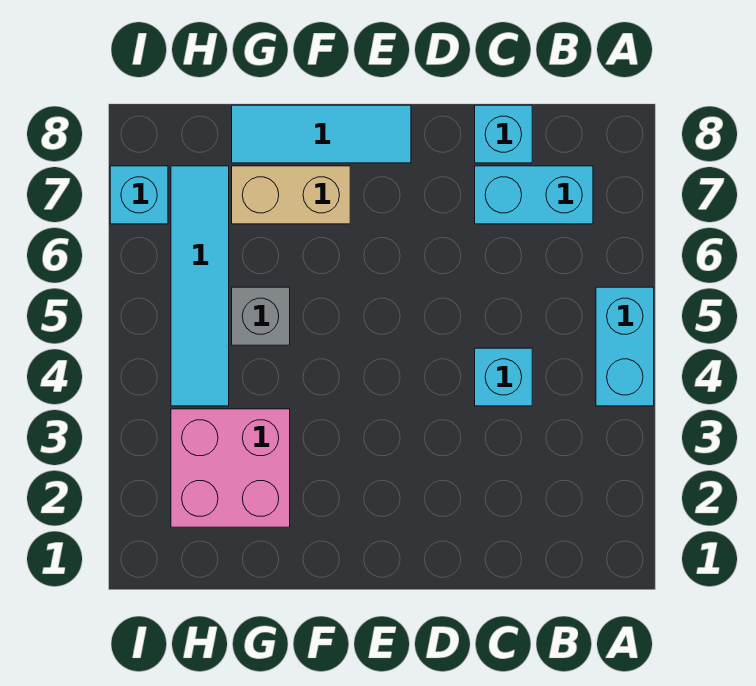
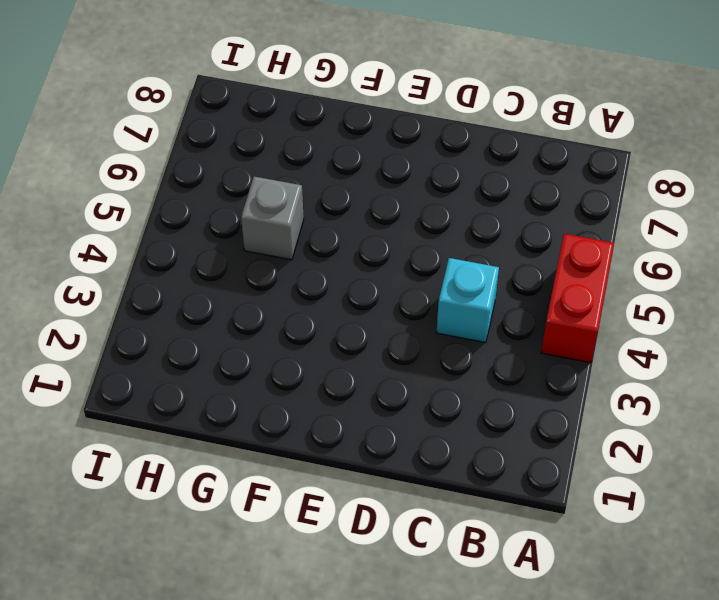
red brick A4:A5 level 1 -> cyan brick A4:A5 level 1
none -> cyan brick B7:C7 level 1
none -> cyan brick C8 level 1

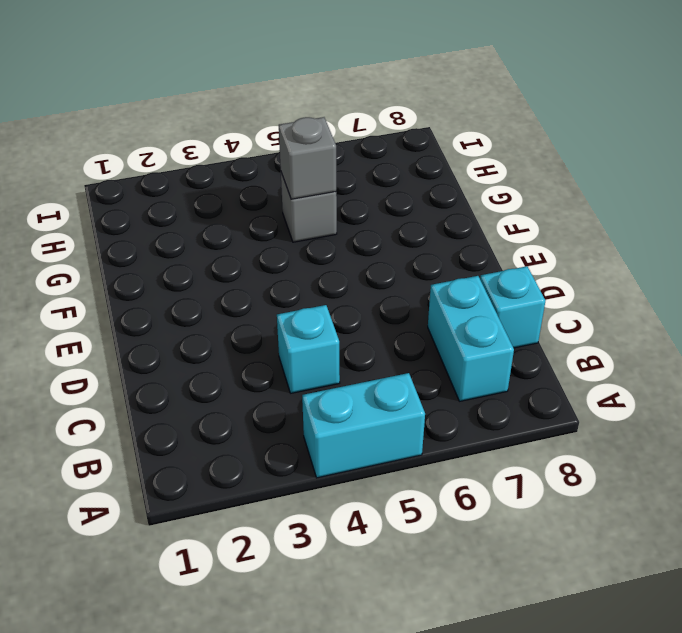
grey brick G5 level 2 -> none
none -> cyan tile E8:G8 level 1
none -> tan brick F7:G7 level 1

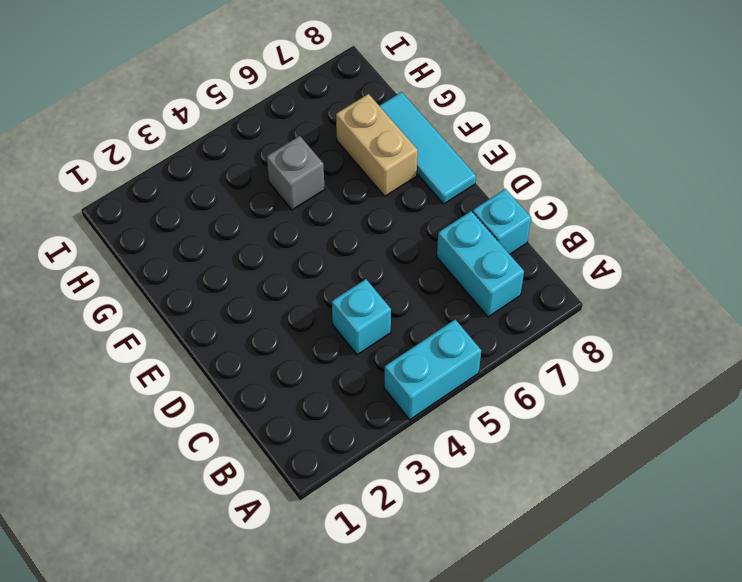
none -> pink brick G2:H3 level 1
none -> cyan tile H4:H7 level 1

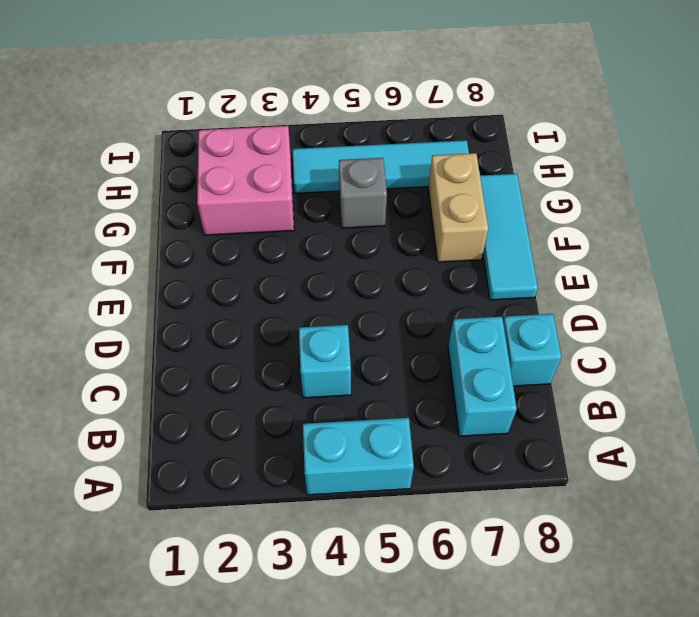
none -> cyan brick I7 level 1

